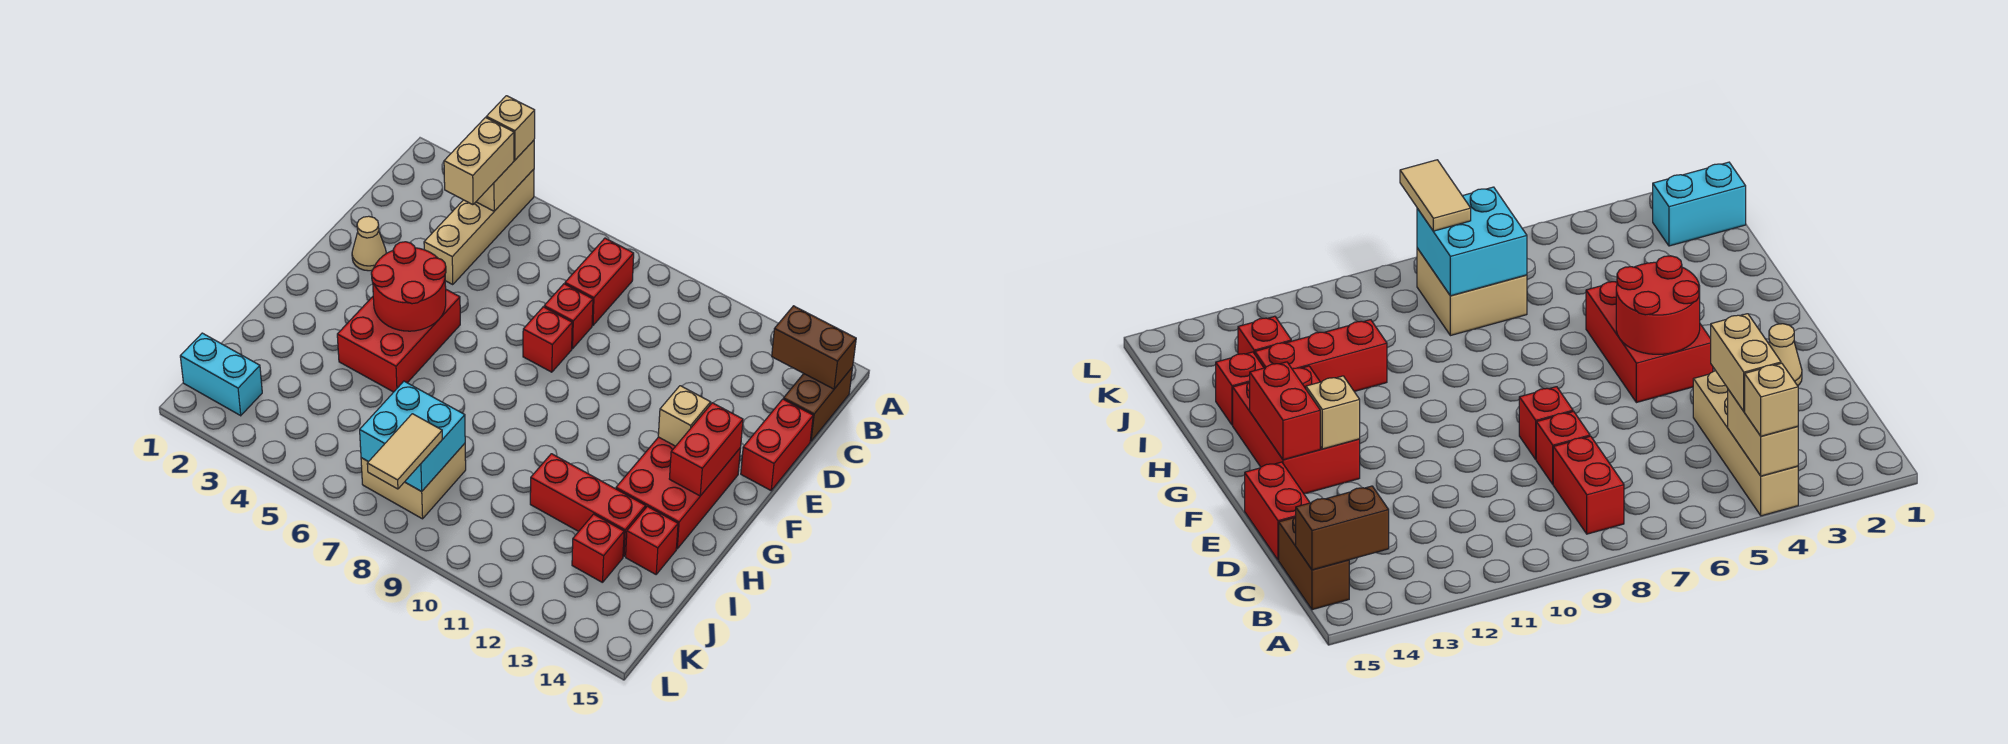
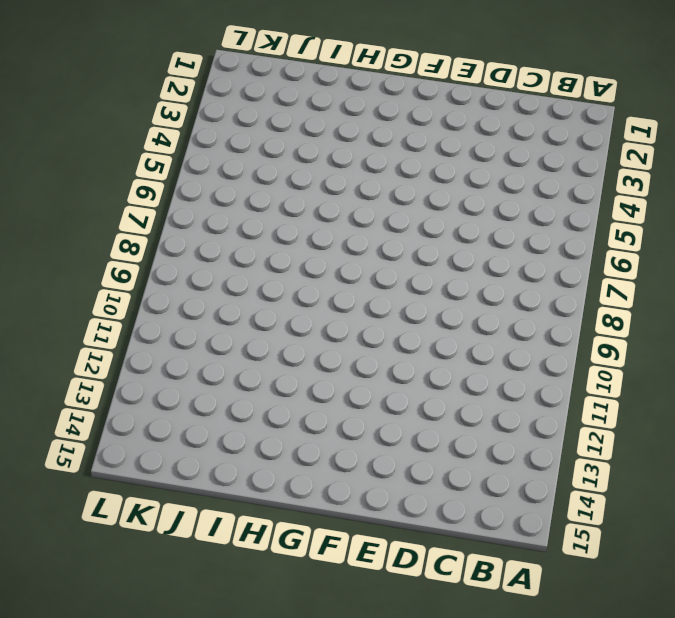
none -> tan brick A4:D4 level 1
none -> red brick B8:C8 level 1
none -> brown brick B15:C15 level 1

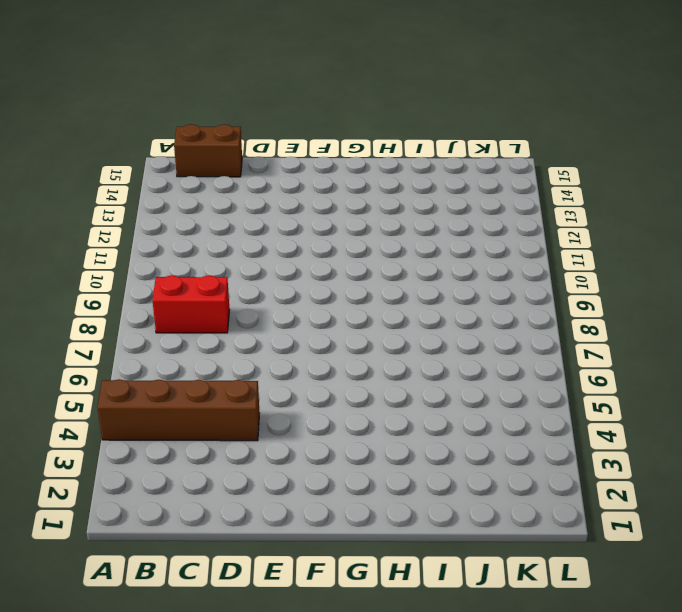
brown brick A4:D4 level 1 -> tan brick A4:D4 level 1
none -> red brick D8 level 1
none -> red brick D15:E15 level 1
none -> tan cone E2 level 1

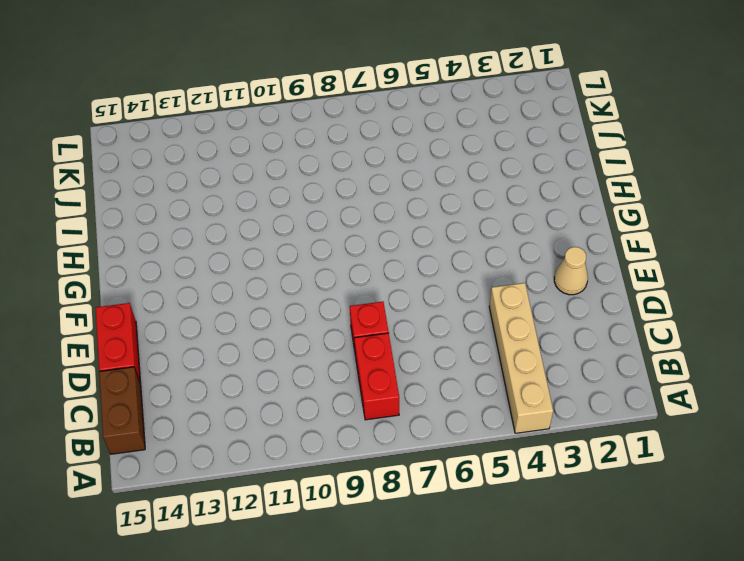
none -> red brick E8 level 1
none -> red brick F4:H5 level 1
none -> red brick F13:H14 level 1

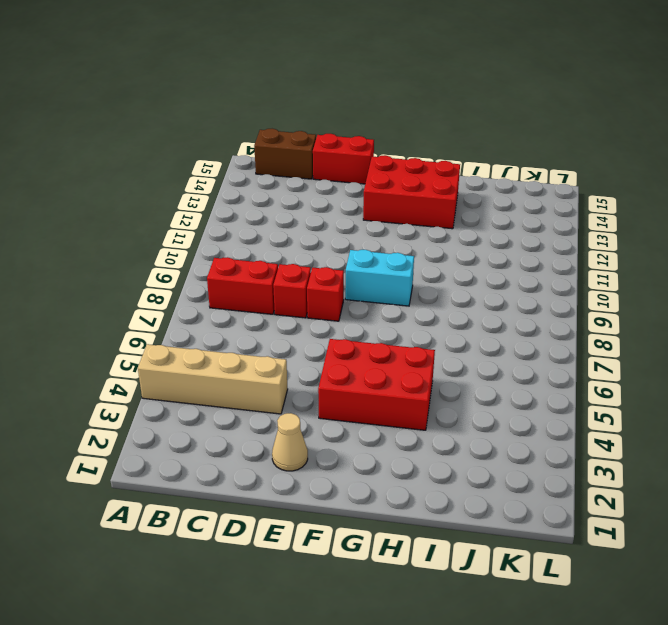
cyan brick F9:G9 level 1 -> cyan brick K1:K2 level 1
none -> red brick I11:I13 level 1
none -> red brick I14 level 1
none -> tan brick J7:K8 level 1

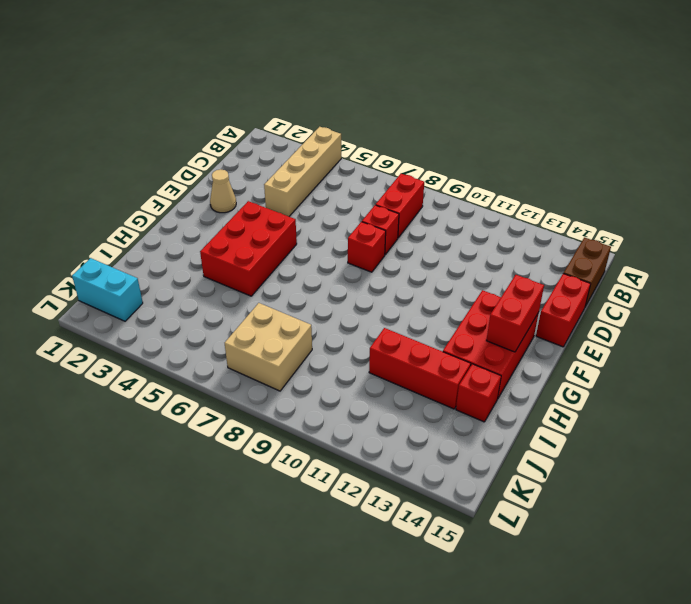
none -> red brick J13 level 1
none -> tan brick A4:B4 level 2
none -> brown brick B14:B15 level 2

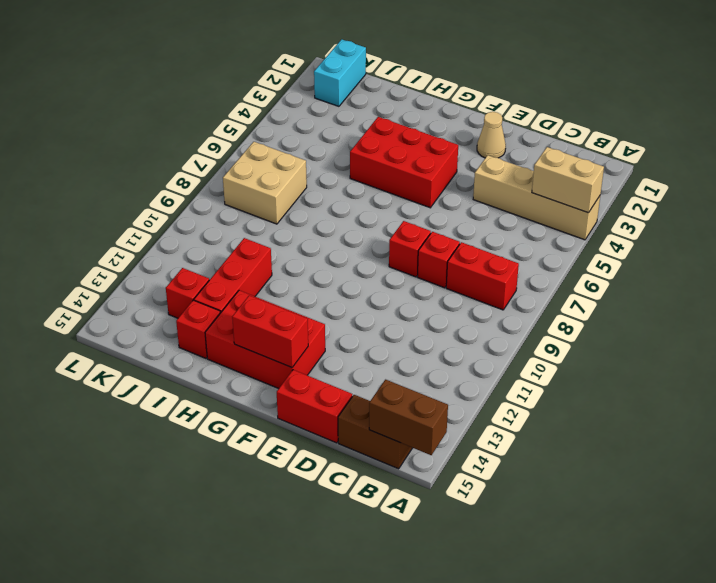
brown brick A15:B15 level 2 -> brown brick B14:B15 level 2
none -> red round brick F4:G5 level 2
none -> tan brick F13 level 2
none -> cyan brick J7:K8 level 2

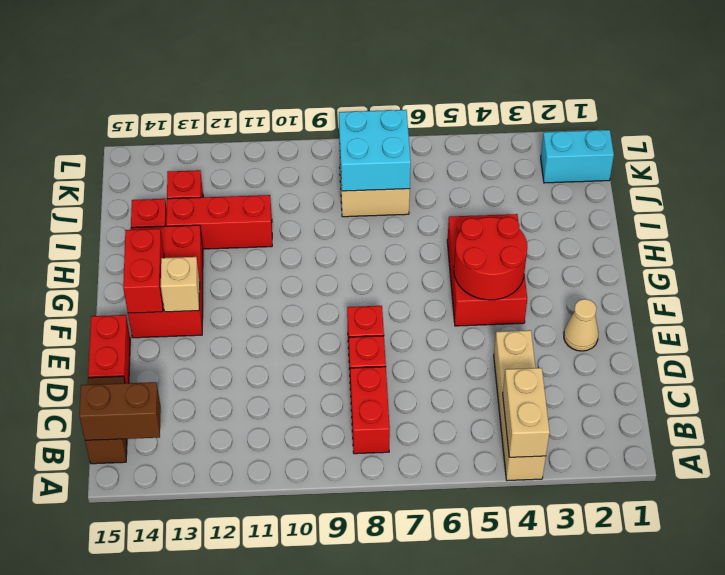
none -> tan brick A4 level 3
none -> tan brick B4:C4 level 3
none -> tan tile K8:L8 level 3

